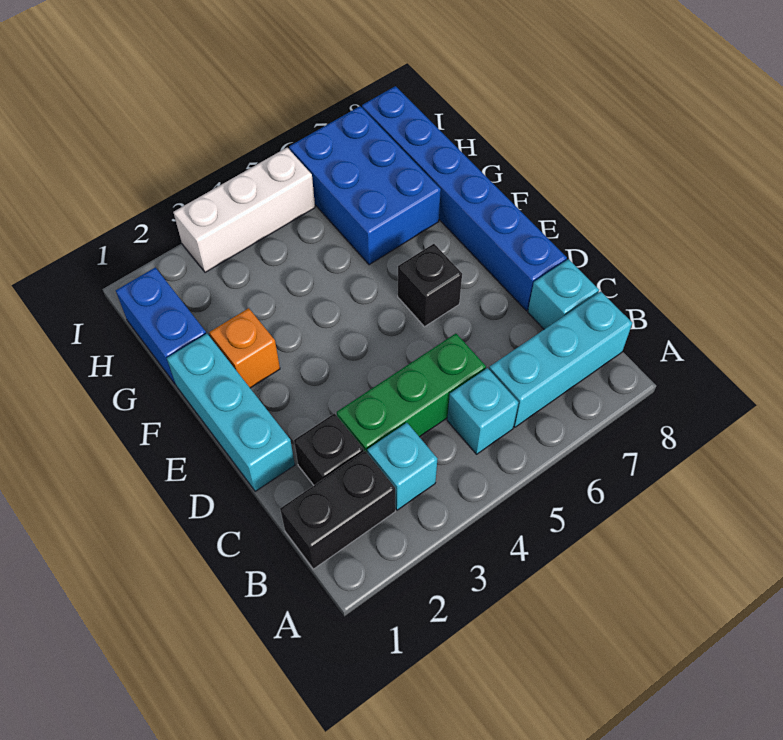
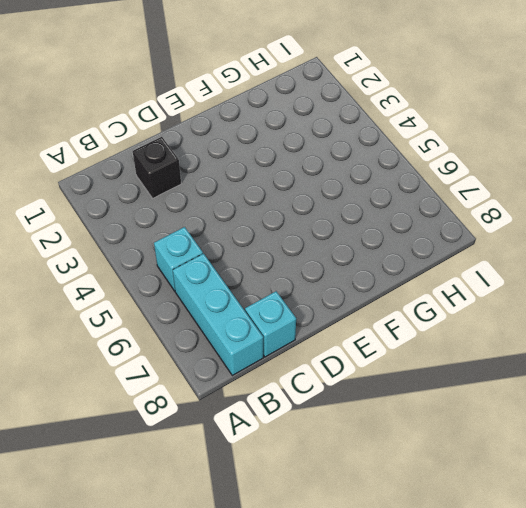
none -> black brick B1:B2 level 1
none -> cyan brick B3 level 1
none -> green brick C3:C5 level 1

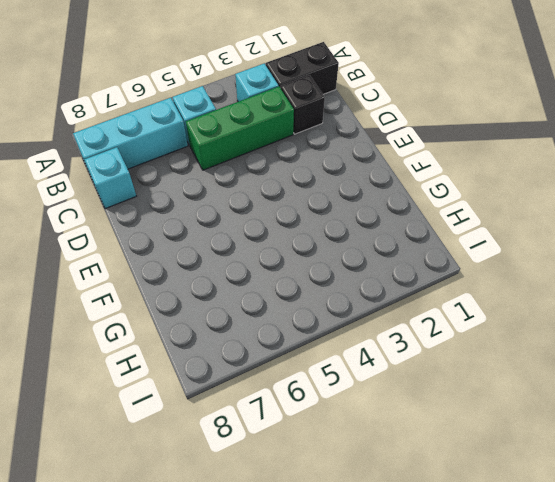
none -> cyan brick D1:F1 level 1
none -> blue brick D8:I8 level 1
none -> black brick E6 level 1

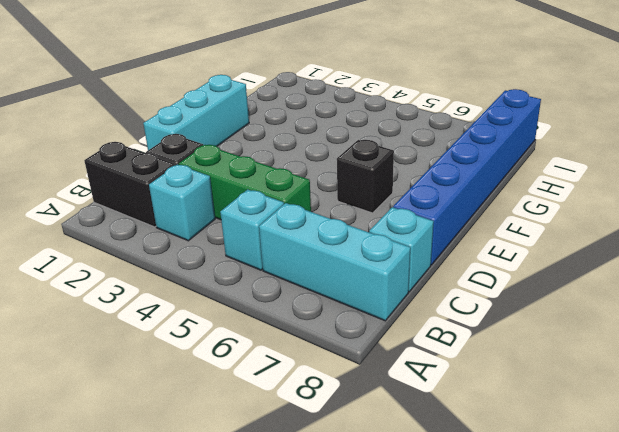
none -> orange brick F2 level 1
none -> blue brick G1:H1 level 1
none -> blue brick G6:I7 level 1

